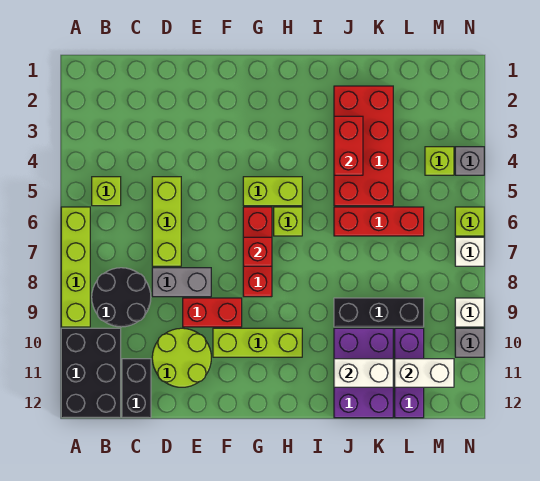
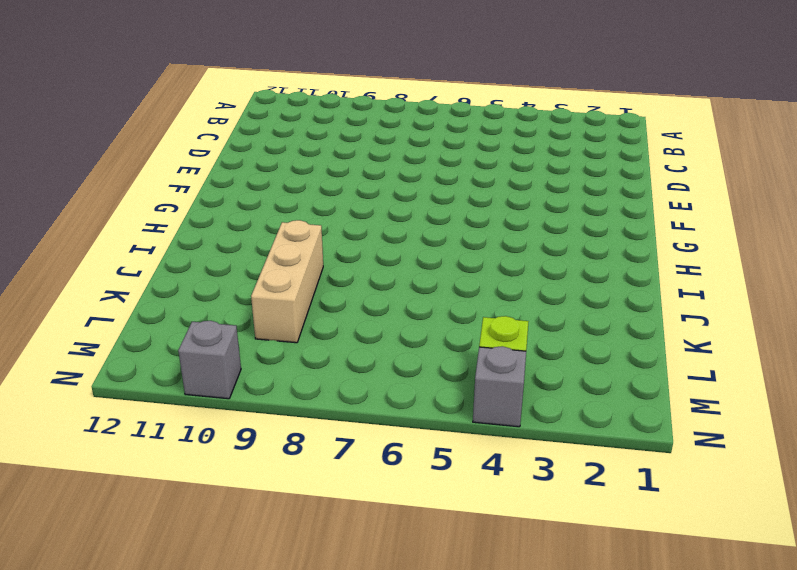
tan brick J9:L9 level 1 -> black brick J9:L9 level 1
none -> lime brick A6:A9 level 1
none -> black brick A10:B12 level 1
none -> lime brick B5 level 1

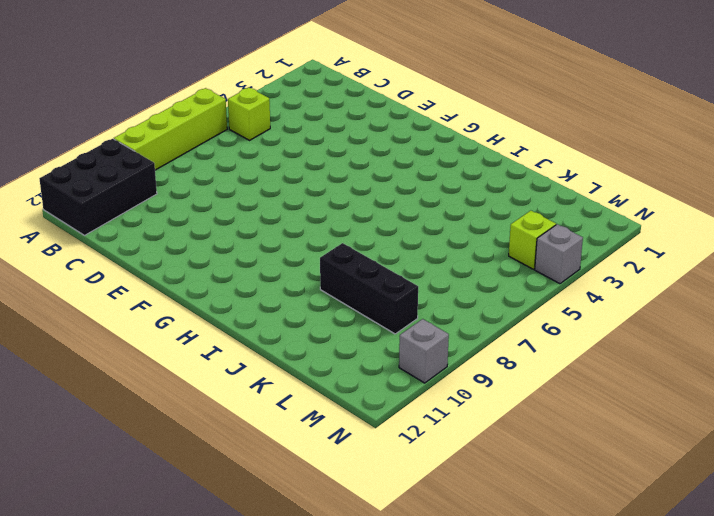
none -> black round brick B8:C9 level 1
none -> black brick C11:C12 level 1
none -> lime brick D5:D7 level 1

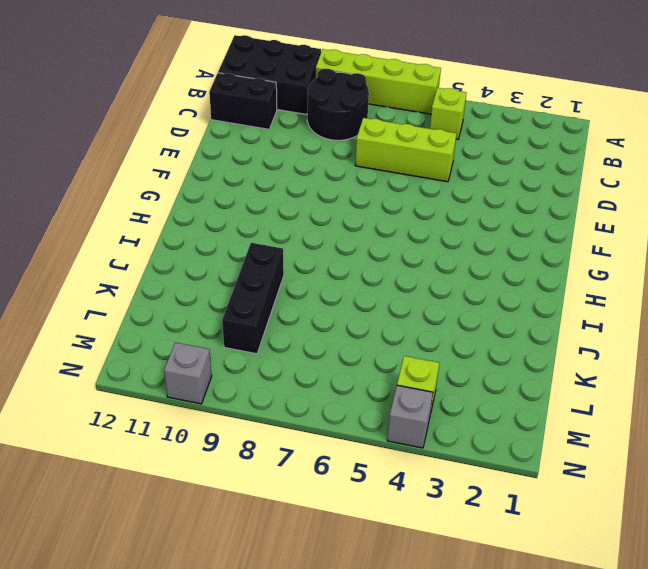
none -> grey brick D8:E8 level 1
none -> lime round brick D10:E11 level 1
none -> red brick E9:F9 level 1

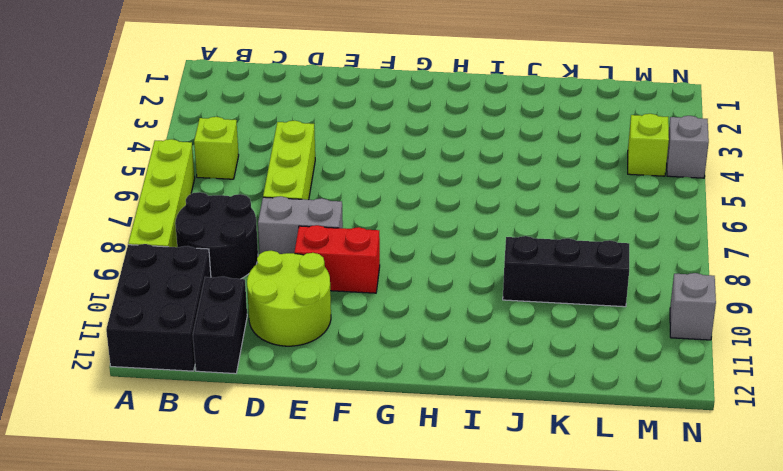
none -> lime brick F10:H10 level 1
none -> lime brick G5:H5 level 1
none -> red brick G6:G8 level 1

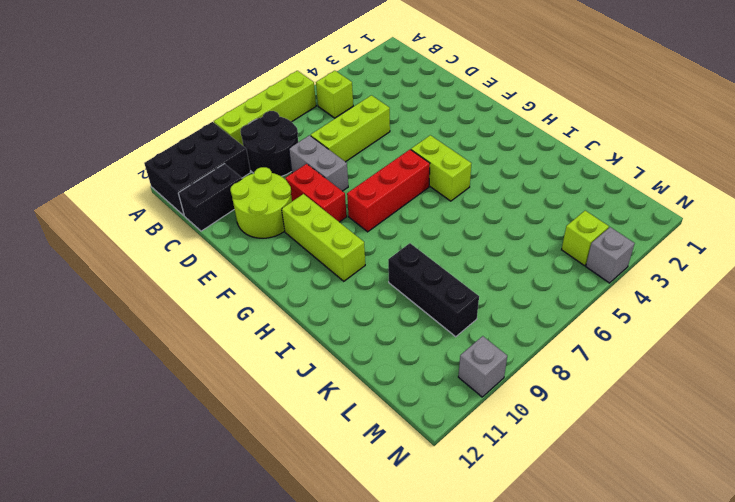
none -> lime brick H6 level 1
none -> red brick J2:K5 level 1
none -> red brick J6:L6 level 1

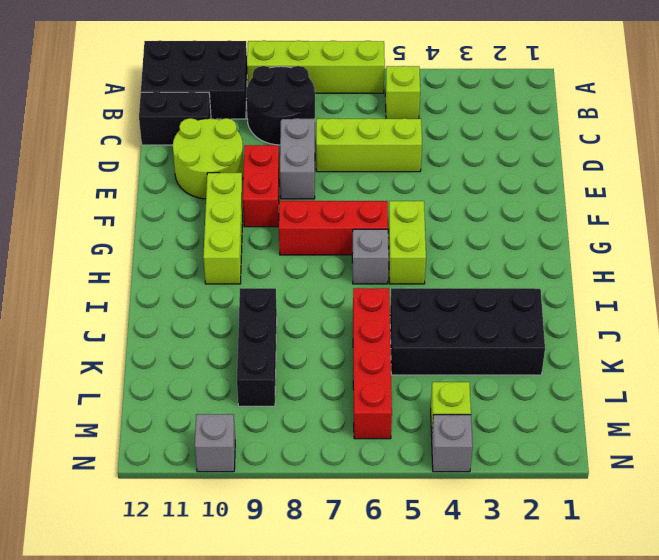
grey brick H6 level 1 -> lime brick H6 level 1
black brick J2:K5 level 1 -> red brick J2:K5 level 1
red brick J6:M6 level 1 -> red brick J6:L6 level 1
none -> purple brick J10:K12 level 1
none -> purple brick L10:L12 level 1
none -> lime brick N6 level 1

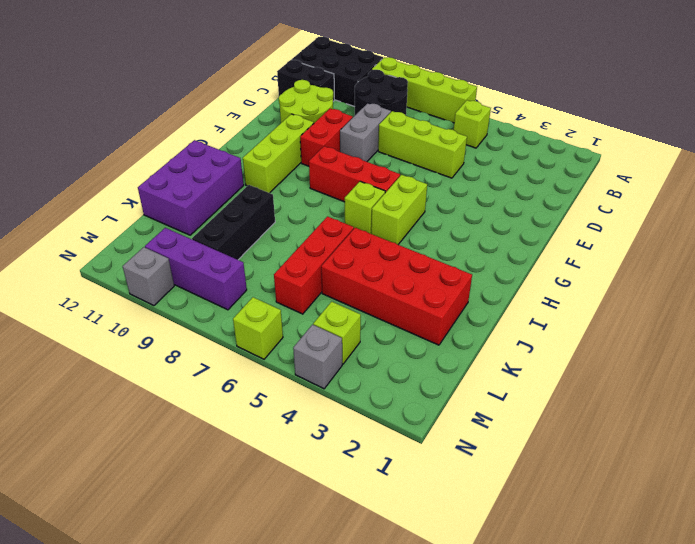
purple brick I11:K12 level 1 -> purple brick J10:K12 level 1
purple brick M8:M10 level 1 -> purple brick L10:L12 level 1
none -> white brick N7 level 1
none -> white brick N9 level 1
none -> red brick G7 level 2

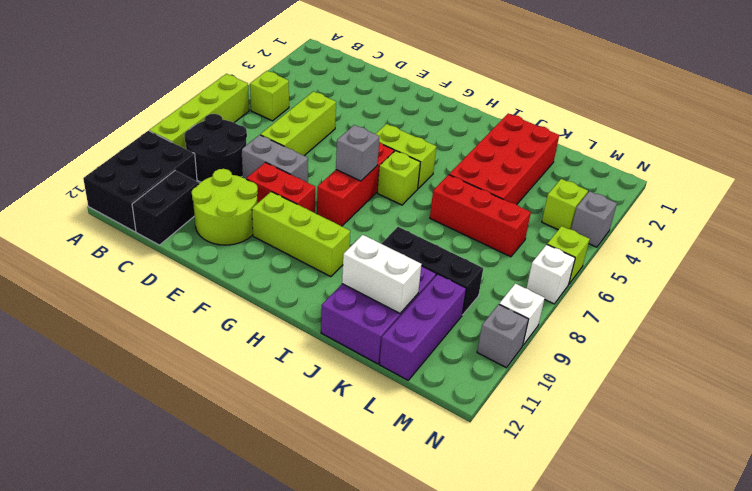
grey brick G7 level 2 -> red brick G7 level 2
none -> red brick J3:J4 level 2
none -> white brick L11:M11 level 2

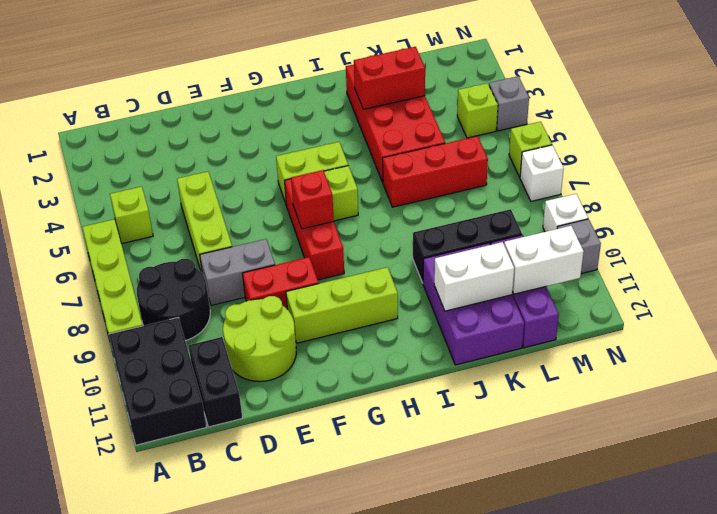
red brick J3:K3 level 2 -> red brick J3:J4 level 2

